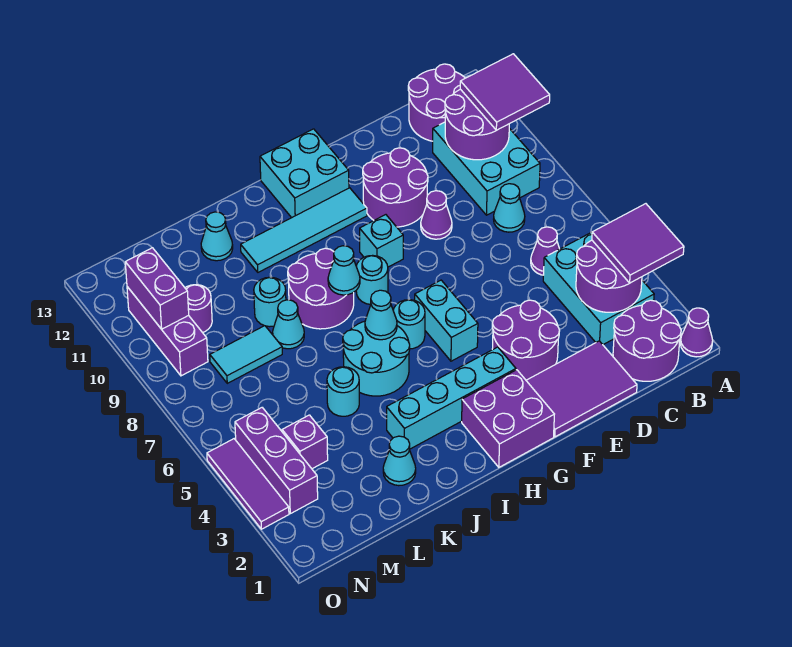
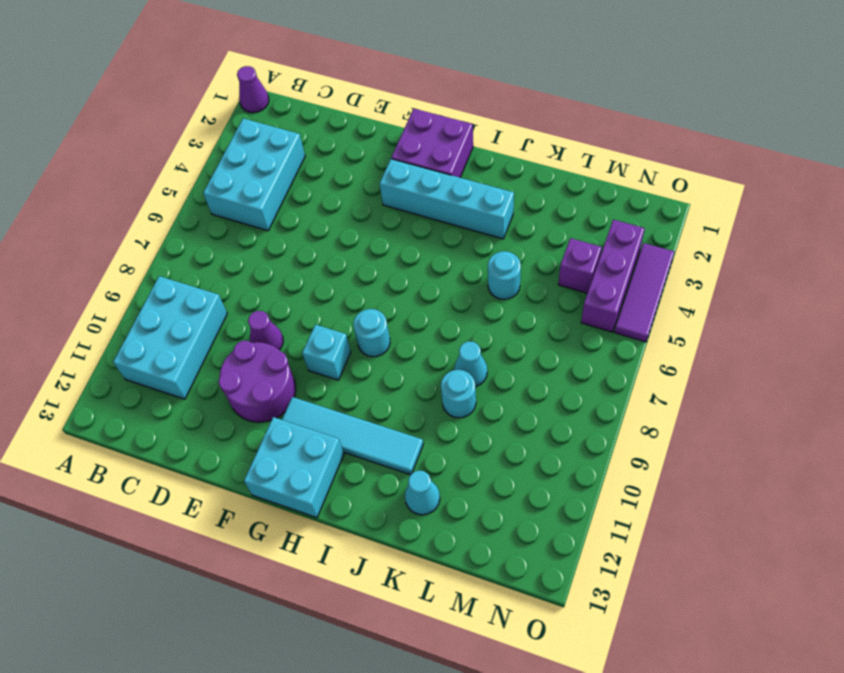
none -> purple round brick B1:C2 level 1
none -> purple round brick B12:C13 level 1
none -> purple cone C6 level 1
none -> cyan cone C8 level 1

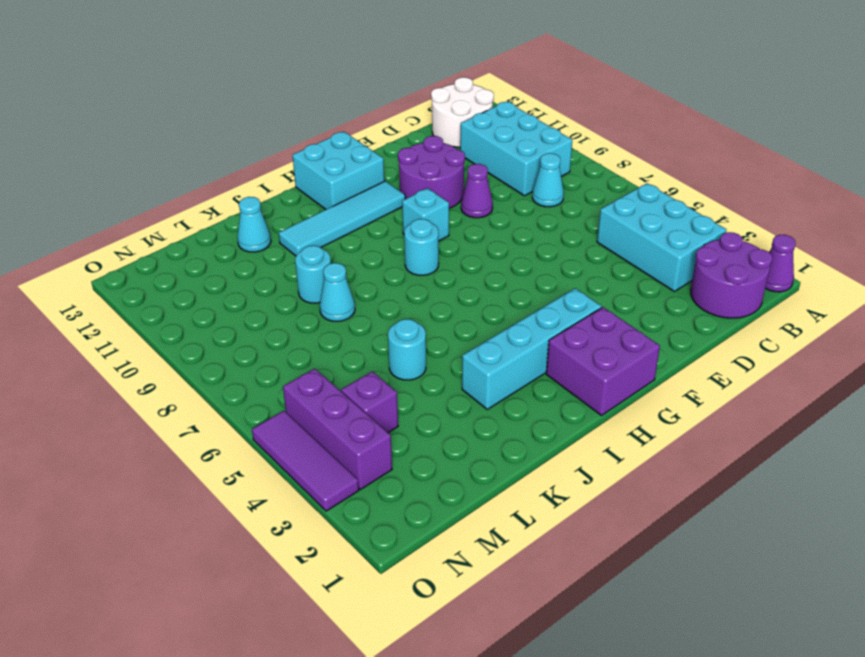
white round brick B12:C13 level 1 -> purple round brick B12:C13 level 1
none -> purple cone C6 level 1
none -> purple tile D1:F2 level 1
none -> purple round brick E3:F4 level 1
none -> cyan brick G5:G6 level 1

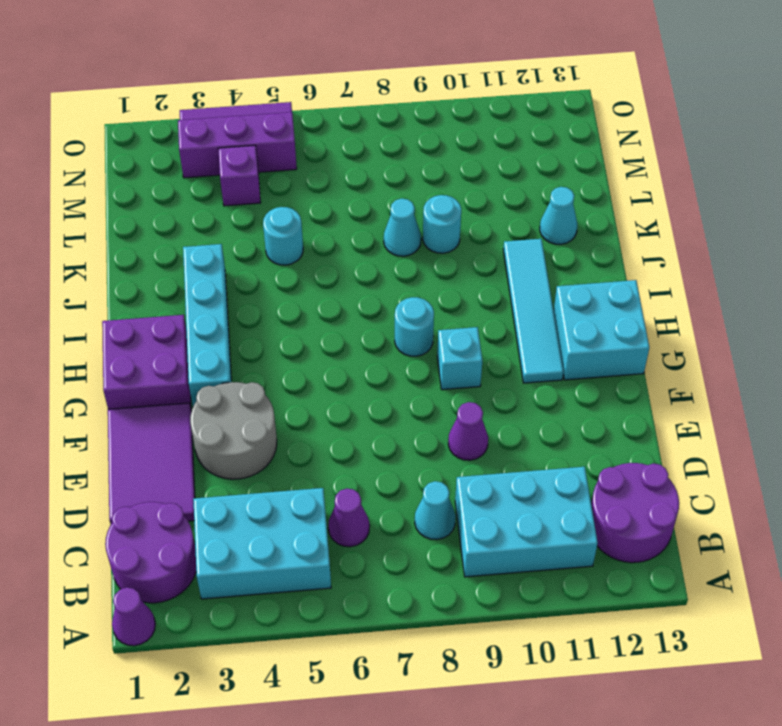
grey round brick E3:F4 level 1 -> purple round brick E3:F4 level 1
none -> purple round brick E10:F11 level 1
none -> cyan brick G5:G6 level 1
none -> cyan round brick H6 level 1
none -> cyan round brick I5:J6 level 1

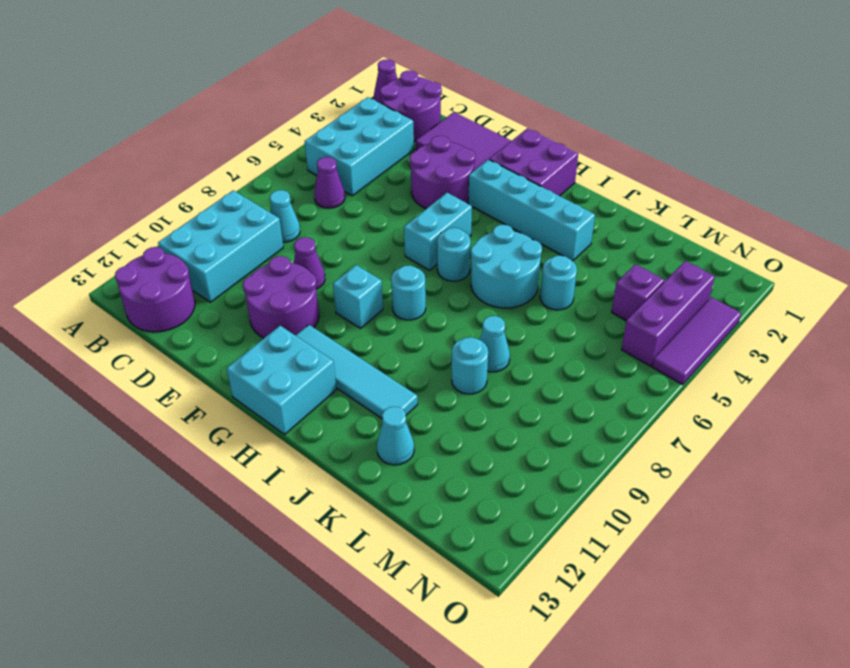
none -> purple round brick I8:J9 level 1
none -> cyan cone K2 level 1
none -> cyan tile L8:M8 level 1
none -> purple round brick M10 level 1

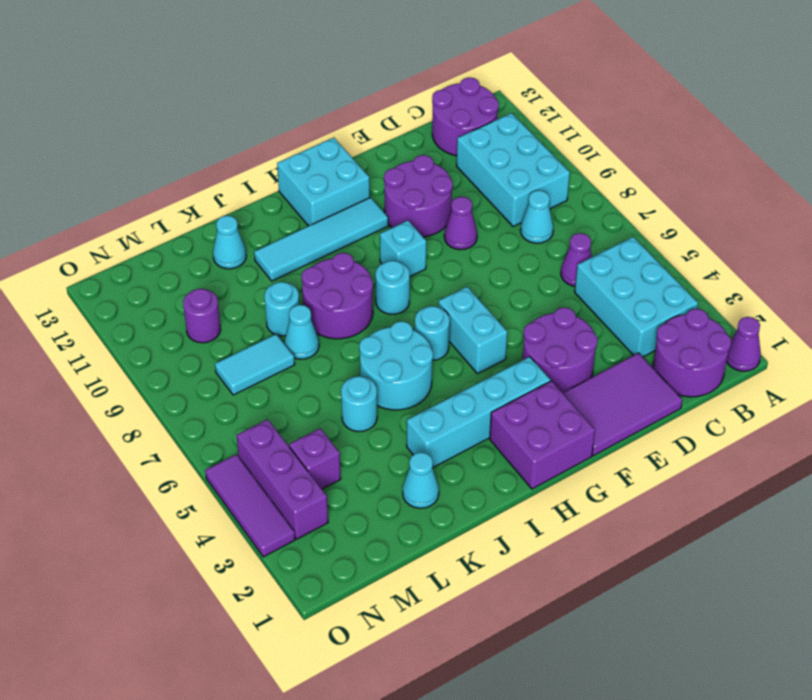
none -> purple brick N9:N11 level 1
none -> purple round brick B3:C4 level 2
none -> purple round brick B10:C11 level 2
none -> cyan cone I6 level 2

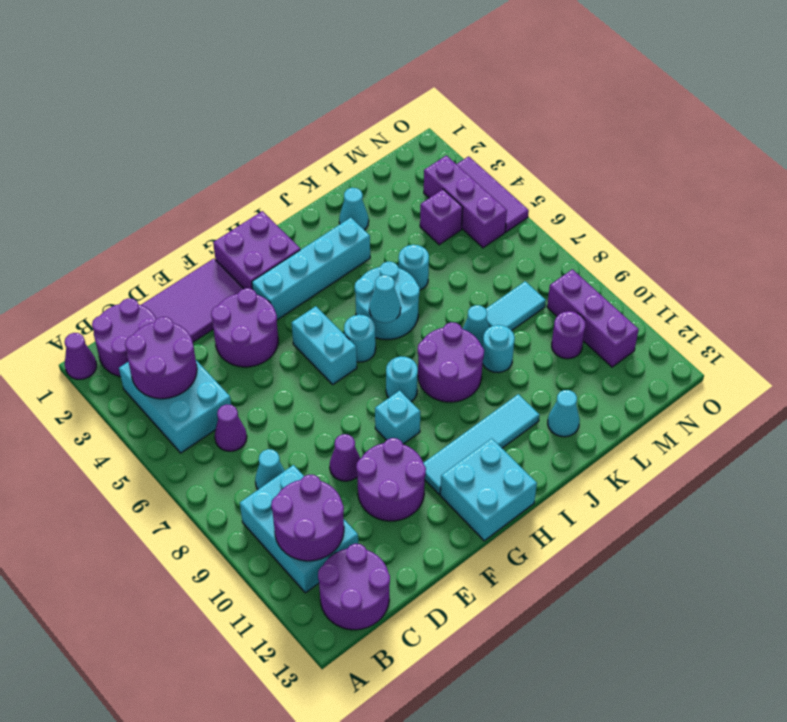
none -> cyan cone I8 level 2
none -> purple brick N10:N11 level 2
none -> purple tile A3:B4 level 3
none -> purple tile A10:B11 level 3

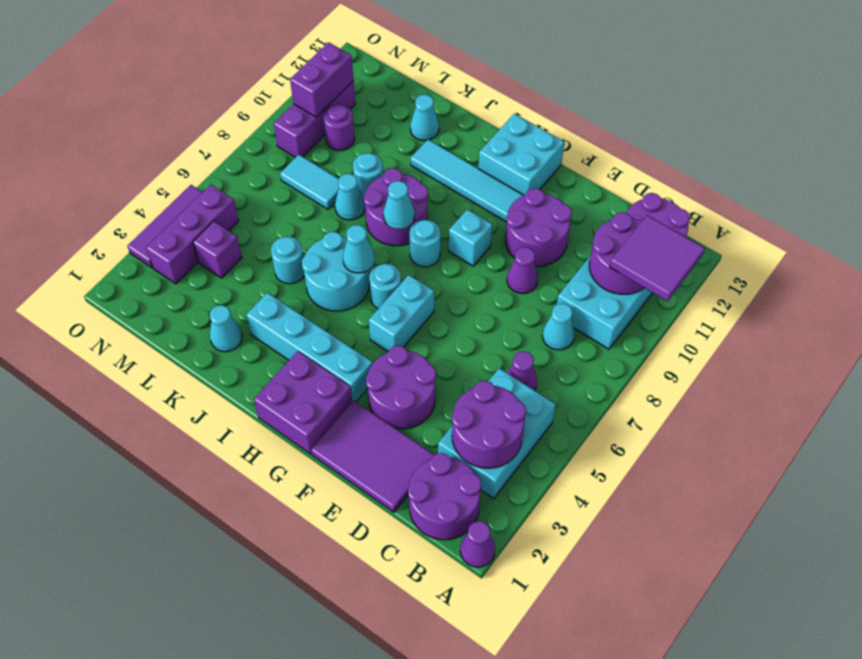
none -> purple tile A3:B4 level 3

